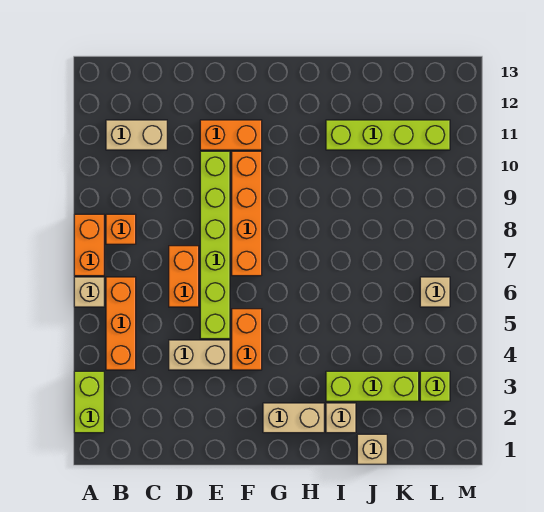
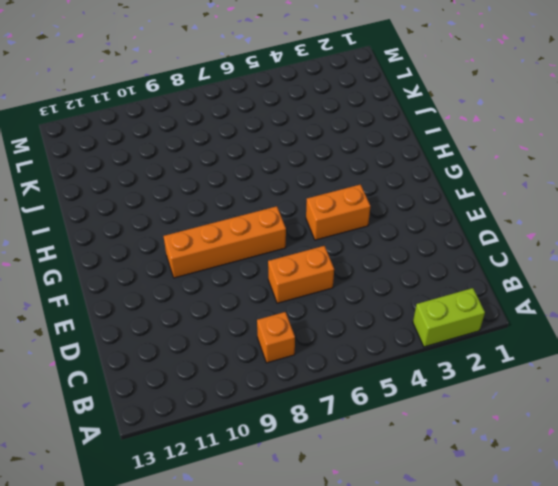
none -> tan brick A6 level 1
none -> orange brick A7:A8 level 1
none -> orange brick B4:B6 level 1

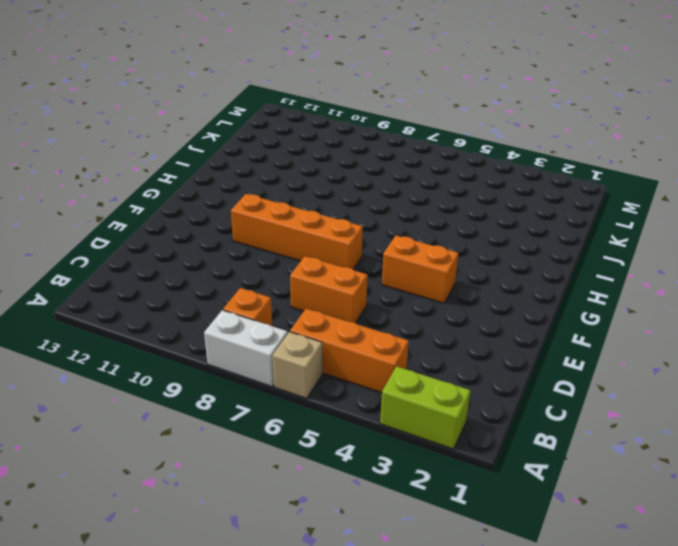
white brick A7:A8 level 1 -> orange brick A7:A8 level 1
none -> tan brick B11:C11 level 1
none -> tan brick D4:E4 level 1
none -> lime brick E5:E10 level 1

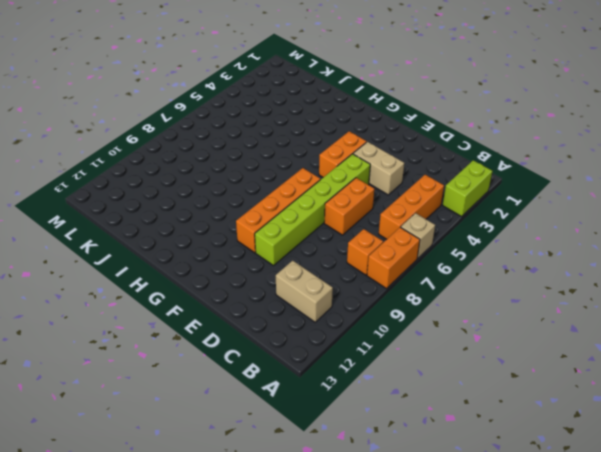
none -> orange brick E11:F11 level 1
none -> tan brick G2:H2 level 1
none -> tan brick I2 level 1

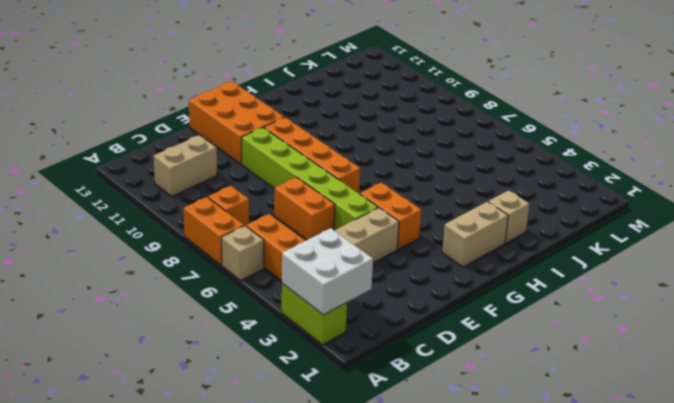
white brick A2:B3 level 2 -> none
orange brick E11:F13 level 1 -> orange brick E11:F11 level 1
none -> lime brick I3:K3 level 1
none -> lime brick I11:L11 level 1
none -> tan brick J1 level 1

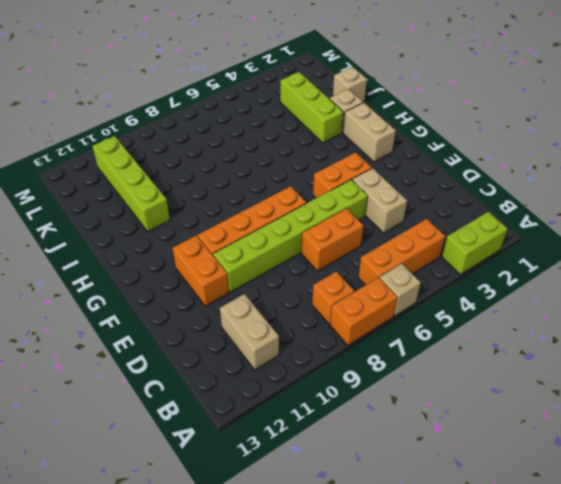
none -> lime brick L3 level 1
none -> tan brick L6 level 1

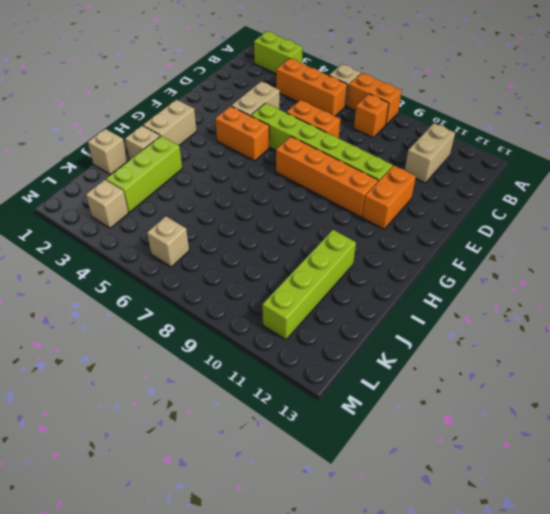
tan brick L3 level 1 -> lime brick L3 level 1

